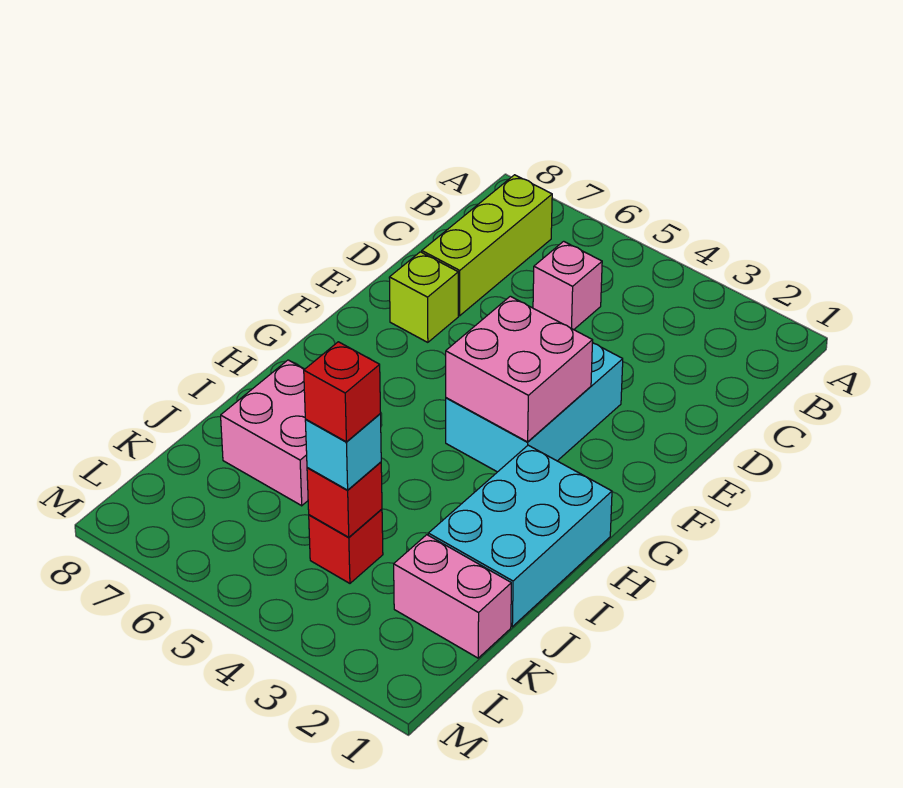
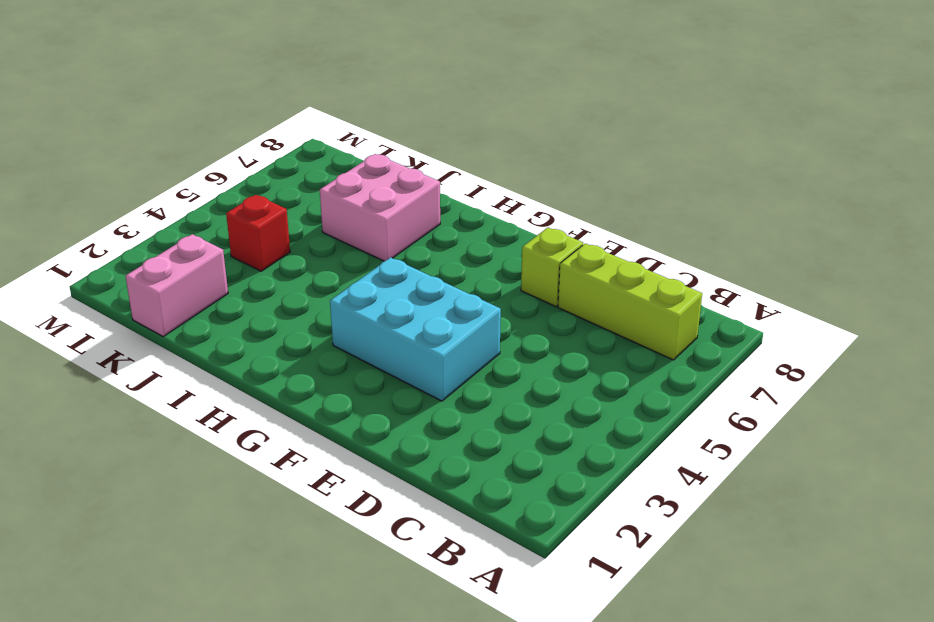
none -> pink brick C5 level 1
none -> cyan brick H1:J2 level 1
none -> pink brick F3:G4 level 2

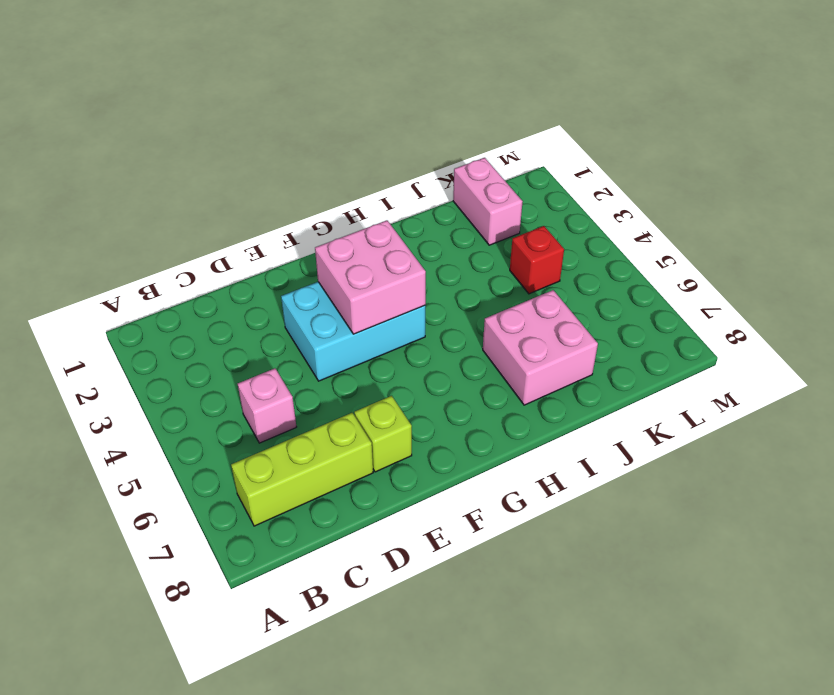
none -> cyan brick H1:J2 level 1
none -> red brick K4 level 2
none -> cyan brick K4 level 3

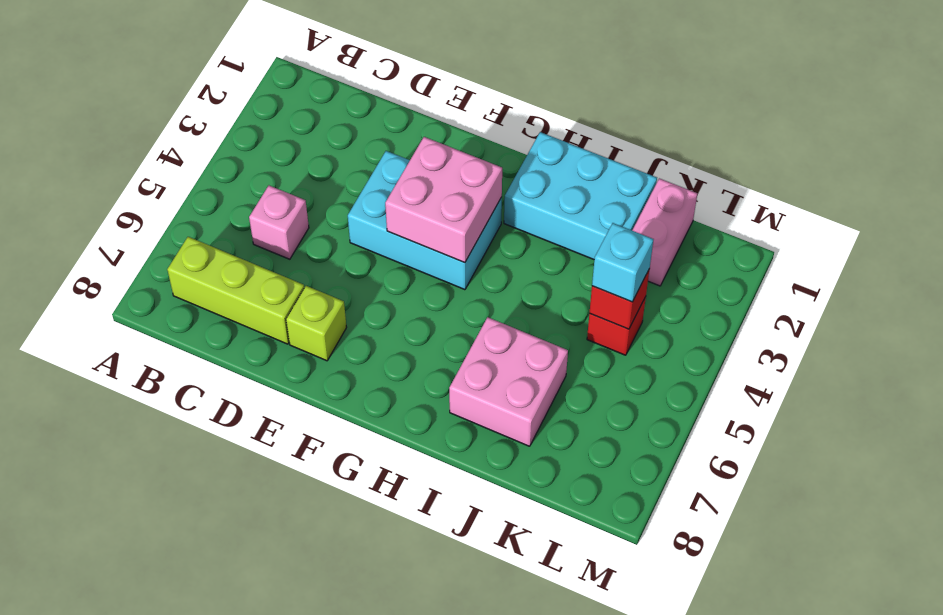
none -> red brick K4 level 4

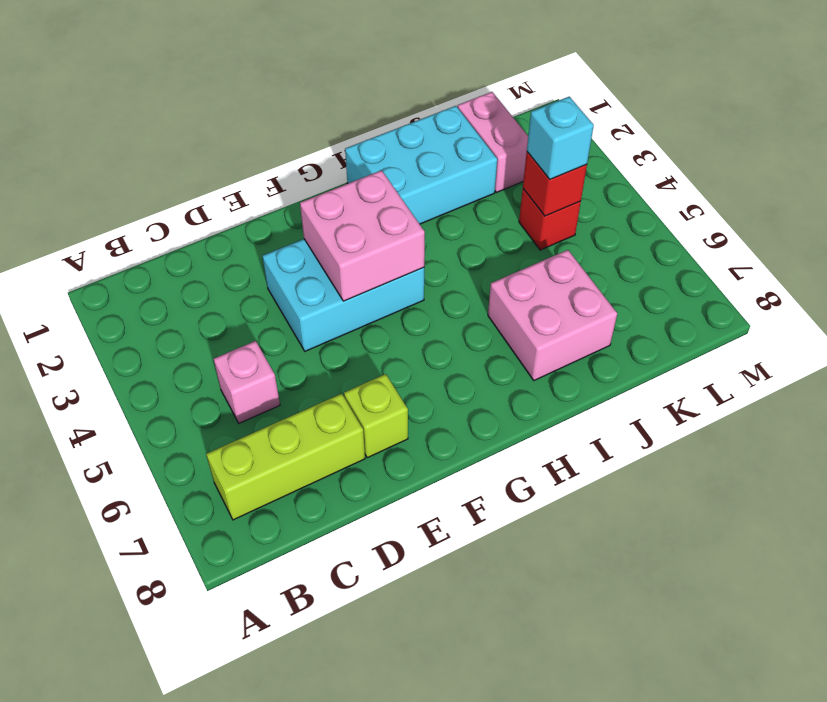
none -> red brick K4 level 4

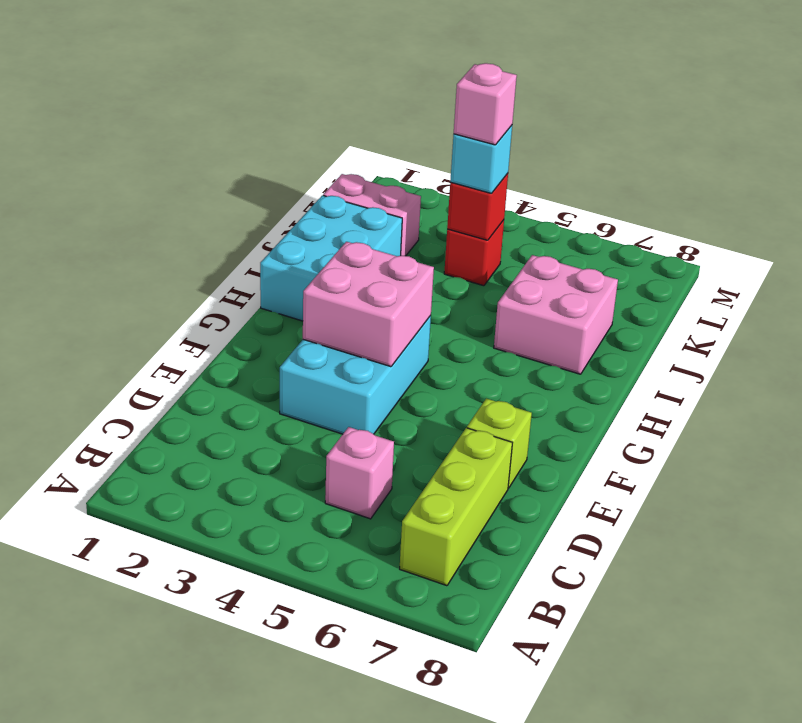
pink brick K4 level 4 -> red brick K4 level 4

